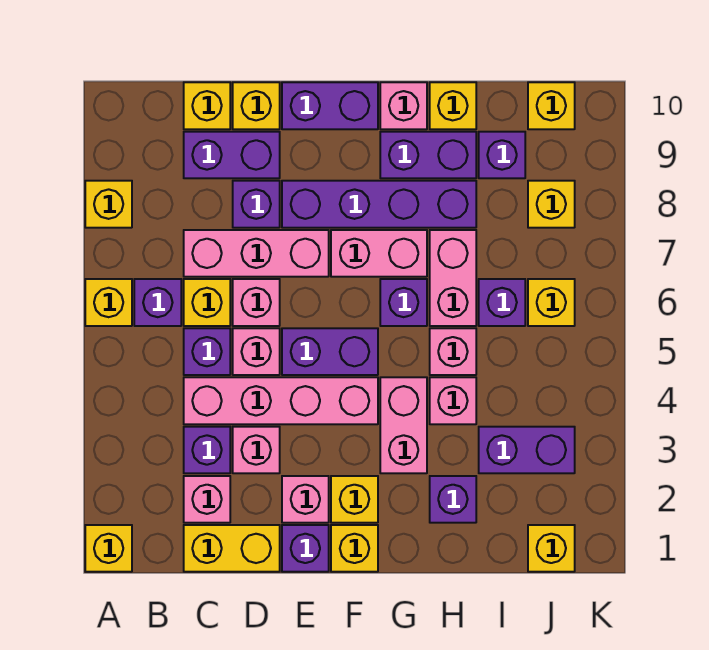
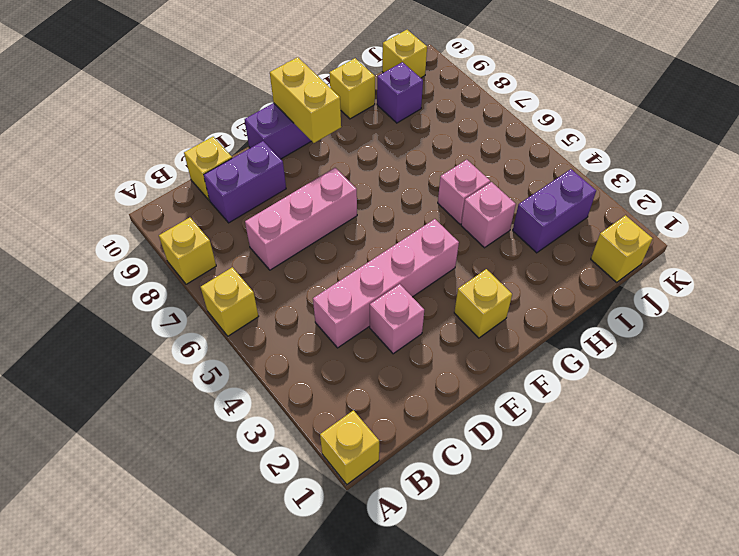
yellow brick F9:F10 level 2 -> yellow brick C1:D1 level 1
none -> purple brick B6 level 1
none -> pink brick C2 level 1
none -> purple brick C3 level 1
none -> purple brick C5 level 1

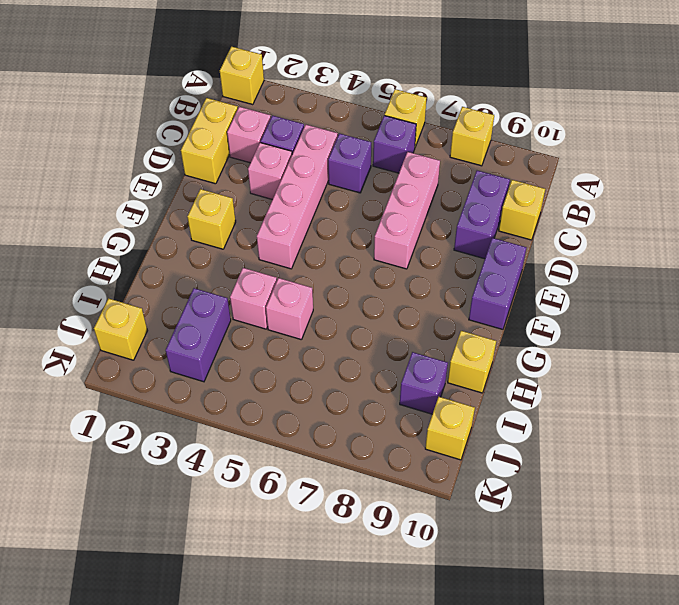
none -> yellow brick C6 level 1
none -> pink brick D5 level 1
none -> pink brick D6 level 1
none -> purple brick D8 level 1

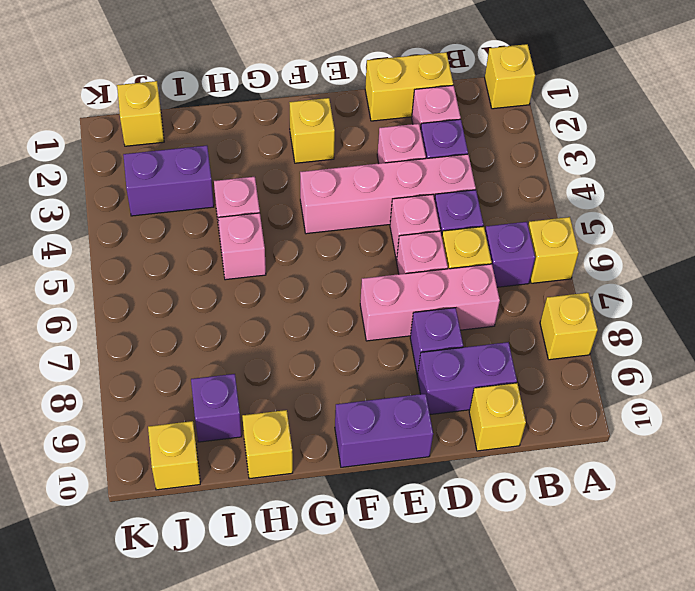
none -> yellow brick D10 level 1
none -> purple brick E1 level 1
none -> pink brick E2 level 1
none -> purple brick E5:F5 level 1

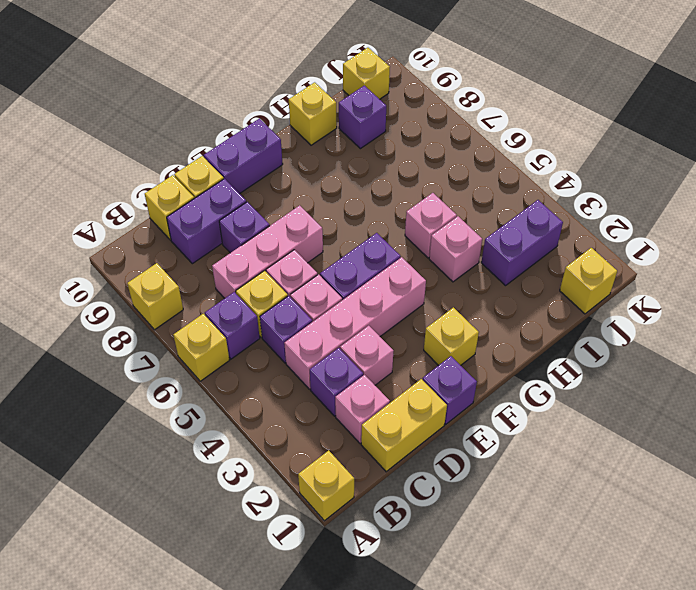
none -> pink brick E2 level 1
none -> purple brick E8:H8 level 1
none -> yellow brick F1 level 1
none -> pink brick F7:G7 level 1

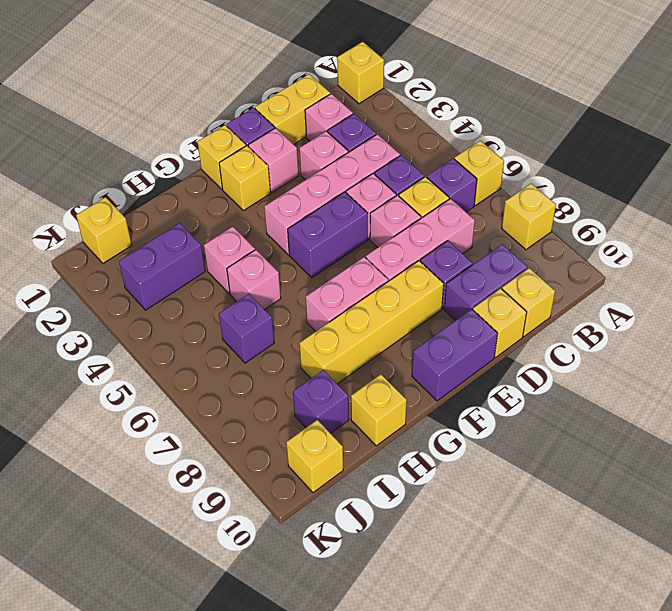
yellow brick E8:H8 level 1 -> purple brick E8:H8 level 1
none -> pink brick G3:G4 level 1
none -> purple brick G6 level 1
none -> purple brick G9:H9 level 1
none -> pink brick G10 level 1

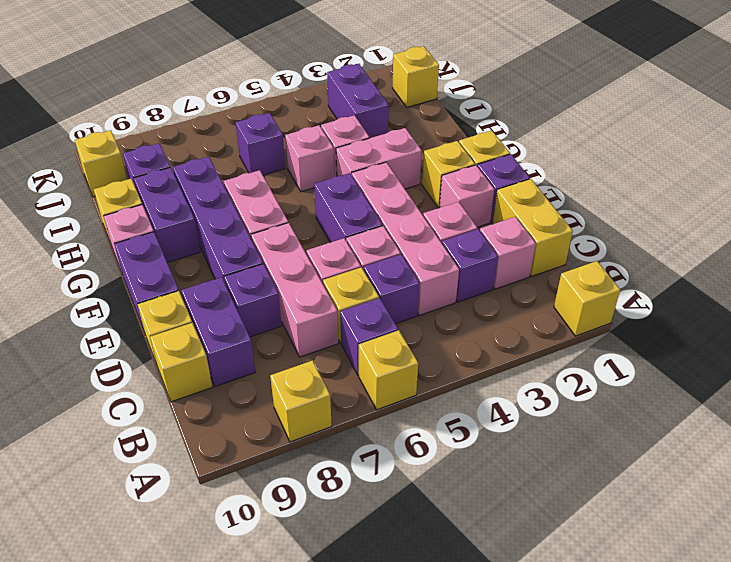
none -> purple brick G6 level 1
none -> purple brick H2 level 1
none -> pink brick H6:H7 level 1
none -> yellow brick J6 level 1

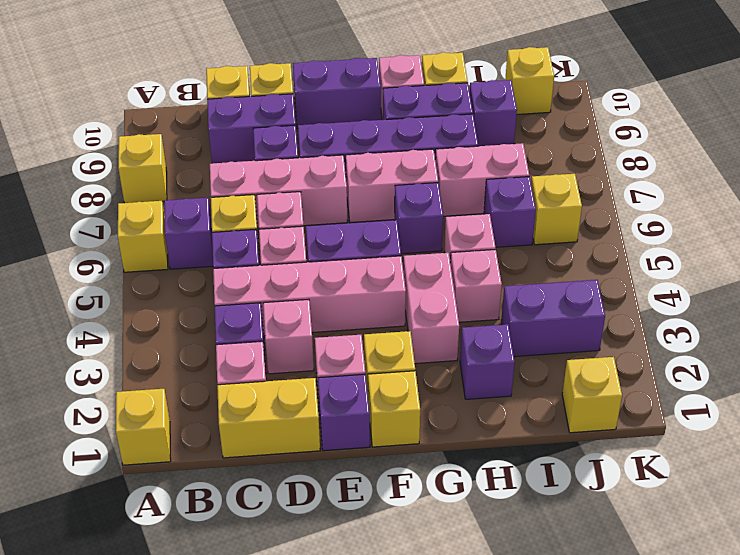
pink brick H7:I7 level 1 -> pink brick H6:H7 level 1
none -> yellow brick J8 level 1

